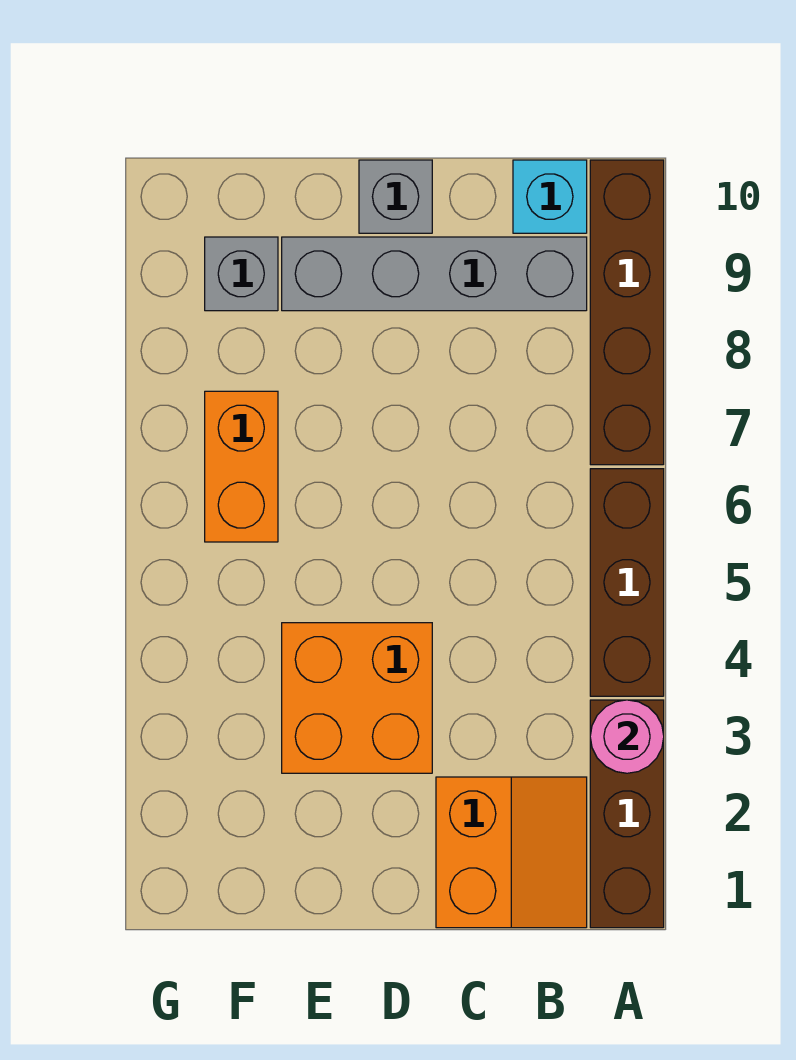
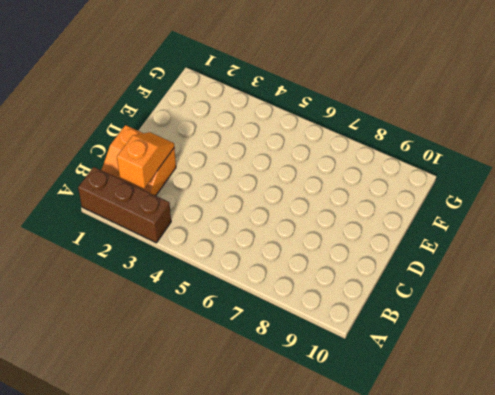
orange slope B2:C2 level 2 top B -> none
none -> brown brick A4:A6 level 1
none -> brown brick A7:A10 level 1

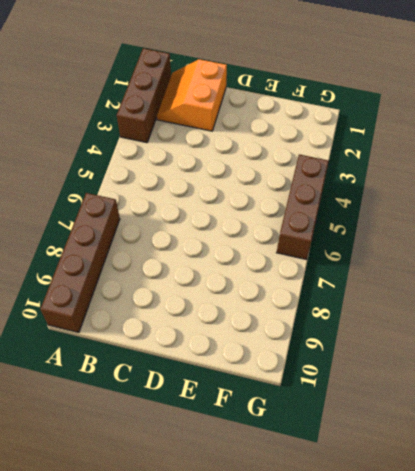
brown brick G4:G6 level 1 -> brown brick A4:A6 level 1
none -> grey brick B9:E9 level 1
none -> cyan brick B10 level 1

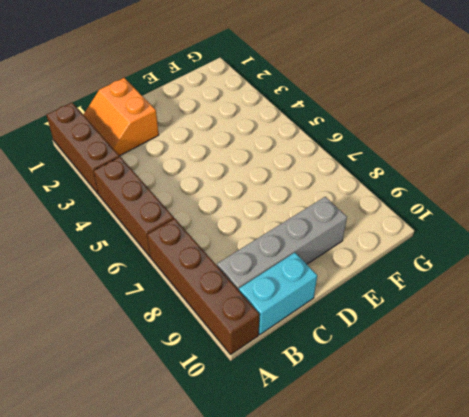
cyan brick B10:C10 level 1 -> cyan brick B10 level 1
none -> orange brick D3:E4 level 1
none -> grey brick D10 level 1

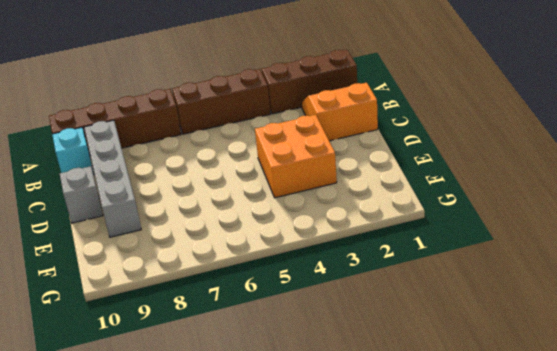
none -> orange brick F6:F7 level 1
none -> grey brick F9 level 1

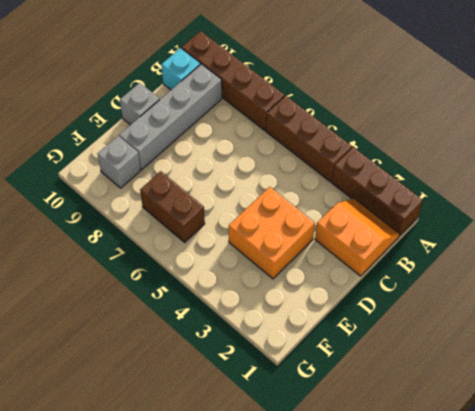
brown brick F6:F7 level 1 -> orange brick F6:F7 level 1
none -> pink round brick A3 level 2

